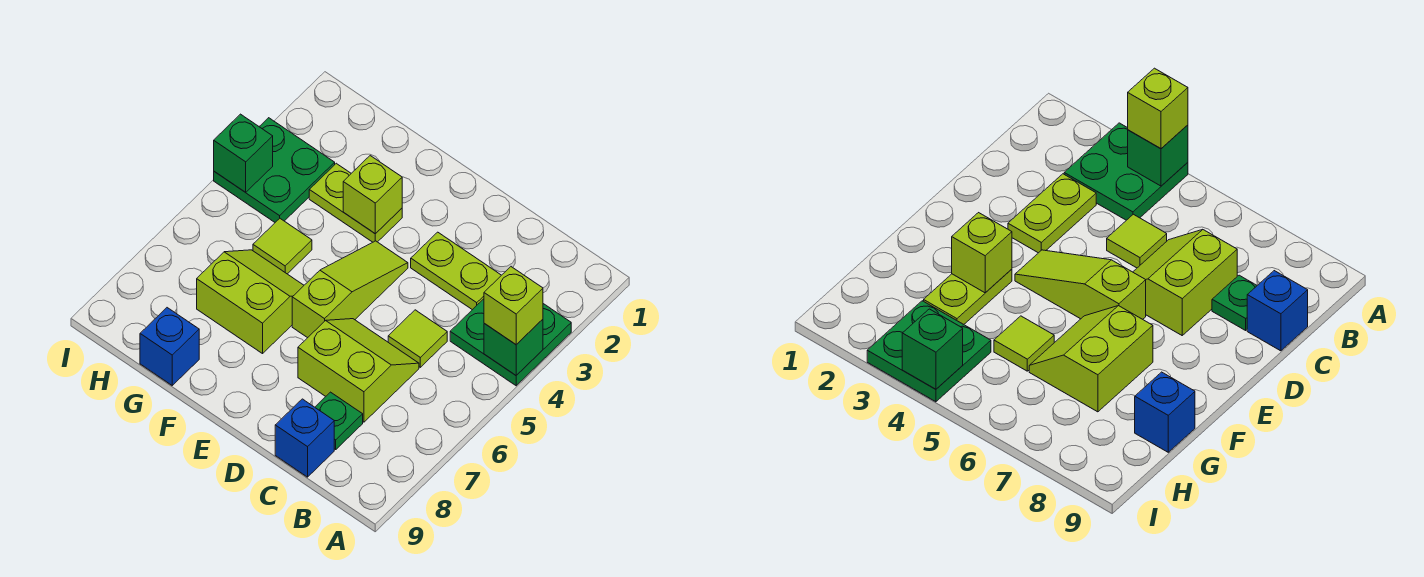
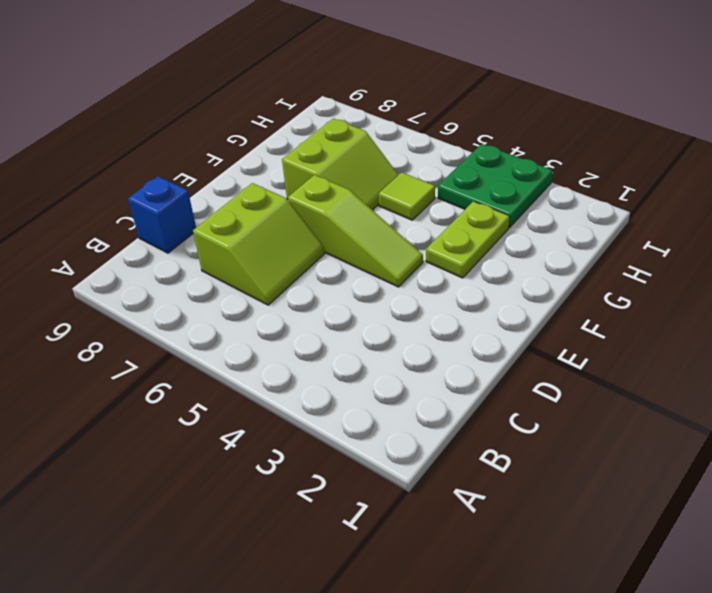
none -> green plate A3:B4 level 1
none -> lime plate C3:D3 level 1
none -> lime tile C5 level 1

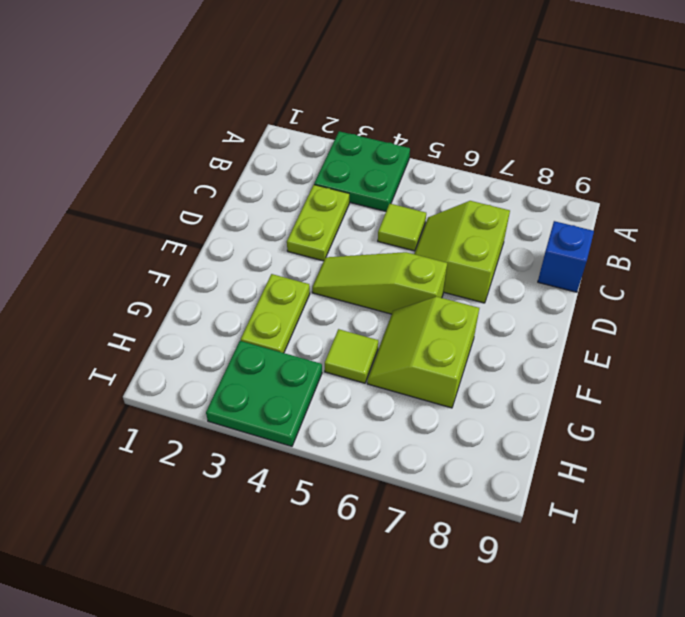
none -> green plate C8 level 1
none -> blue brick G9 level 1
none -> green brick A4 level 2

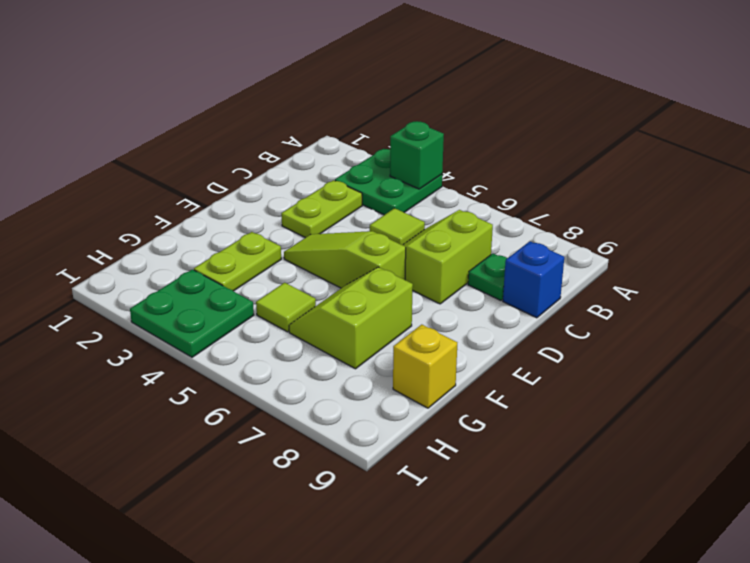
yellow brick G9 level 1 -> blue brick G9 level 1
none -> lime brick F3 level 2
none -> green brick I4 level 2
none -> lime brick A4 level 3

